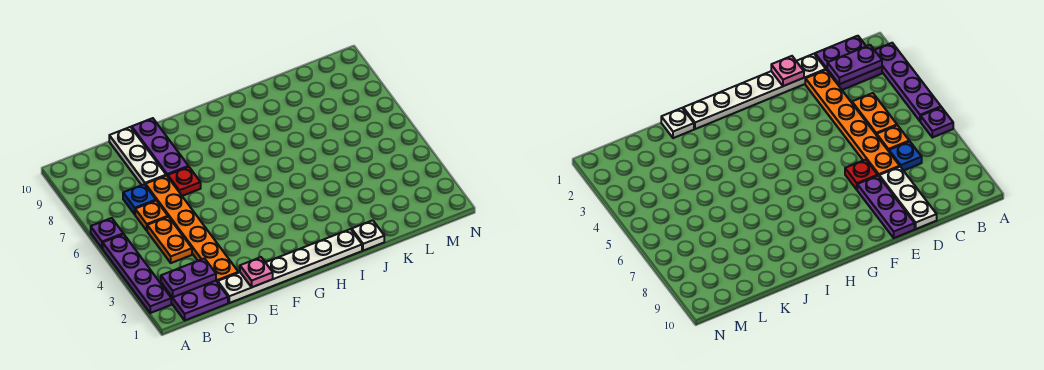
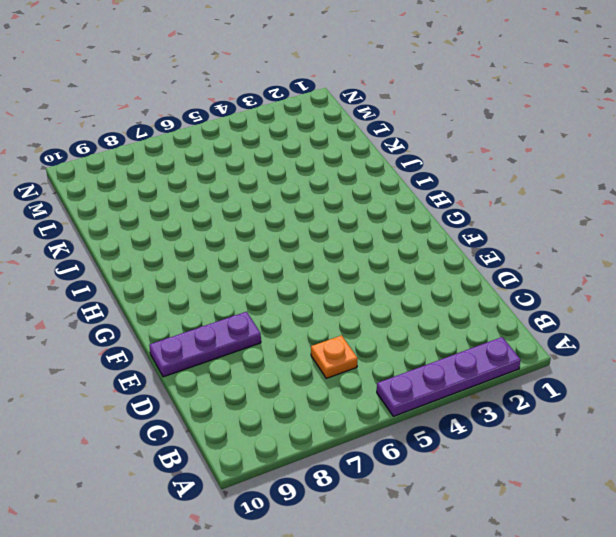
none -> purple plate A6 level 1
none -> purple plate B1:C2 level 1
none -> orange plate C4:C5 level 1

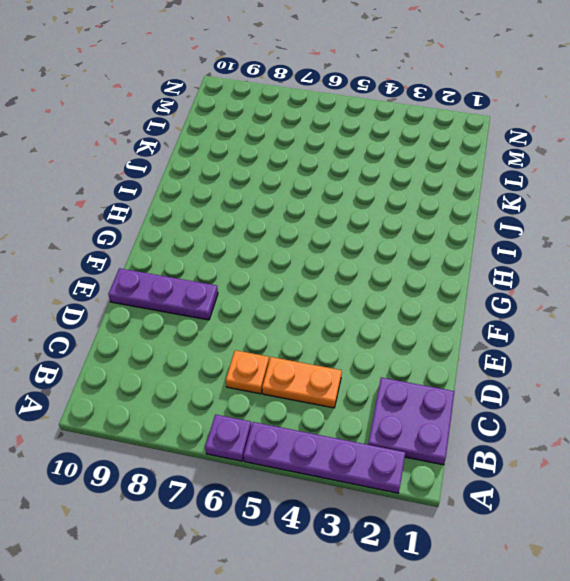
none -> blue plate C7 level 1
none -> white plate D1:I1 level 1
none -> orange plate D2:D7 level 1

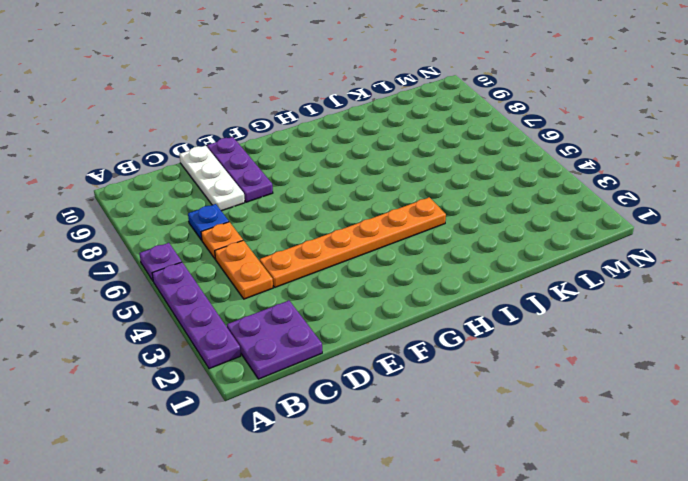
orange plate D4:I4 level 1 -> orange plate D2:D7 level 1
none -> white plate D1:I1 level 1
none -> red plate E7 level 1
none -> white plate J1 level 1

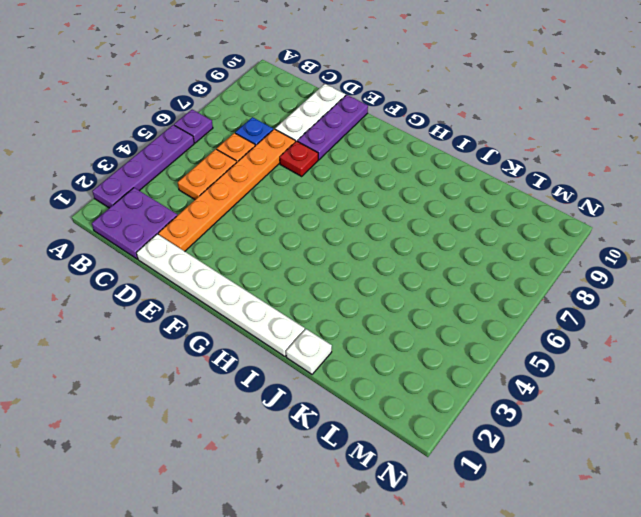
none -> purple plate B2:C2 level 2
none -> pink plate E1 level 2

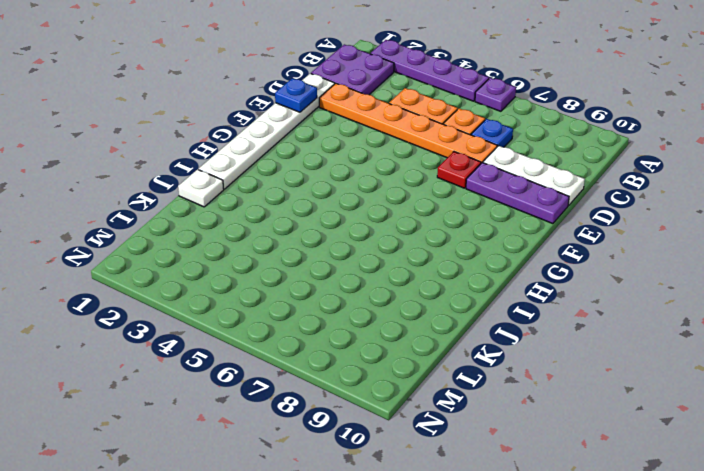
blue plate E1 level 2 -> pink plate E1 level 2
none -> purple plate B2:C2 level 2

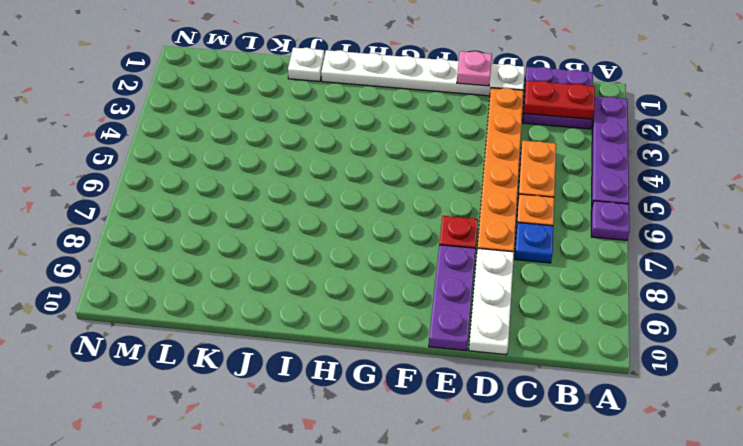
red plate B2:C2 level 2 -> purple plate B2:C2 level 2

